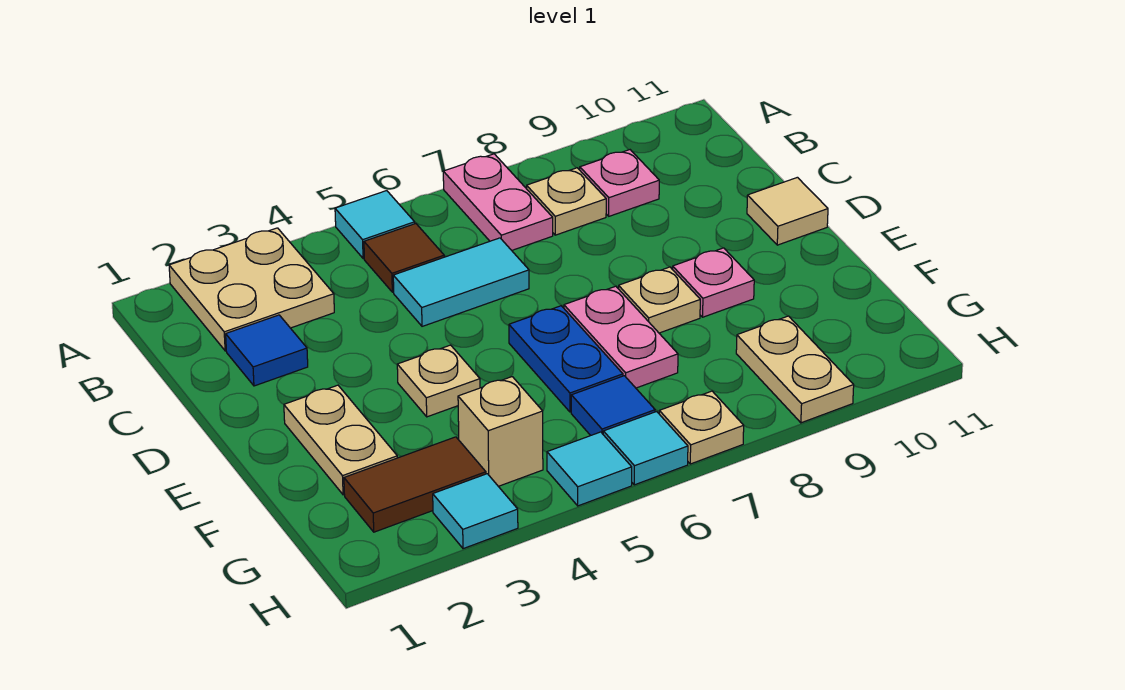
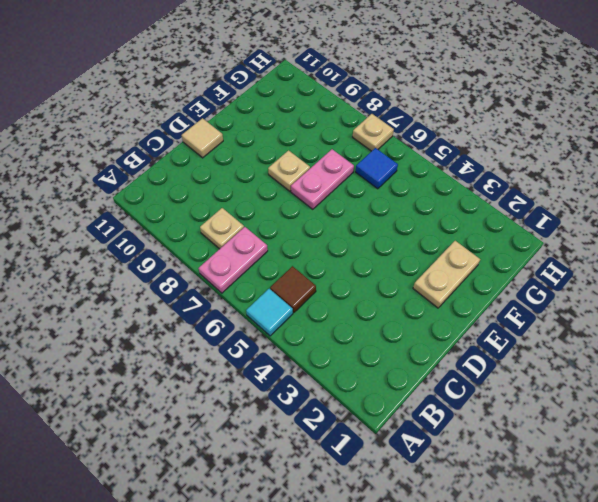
none -> tan plate A2:B3 level 1
none -> pink plate B9 level 1
none -> blue tile C2 level 1

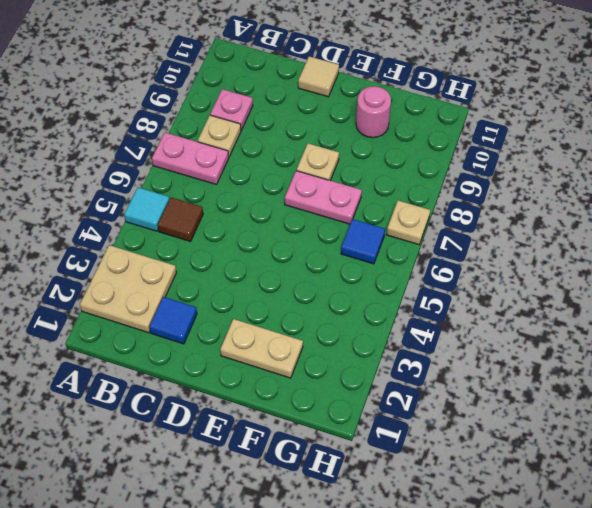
pink round brick F10 level 1 -> none
none -> cyan tile C5:C6 level 1
none -> tan plate E4 level 1
none -> blue plate E6:F6 level 1

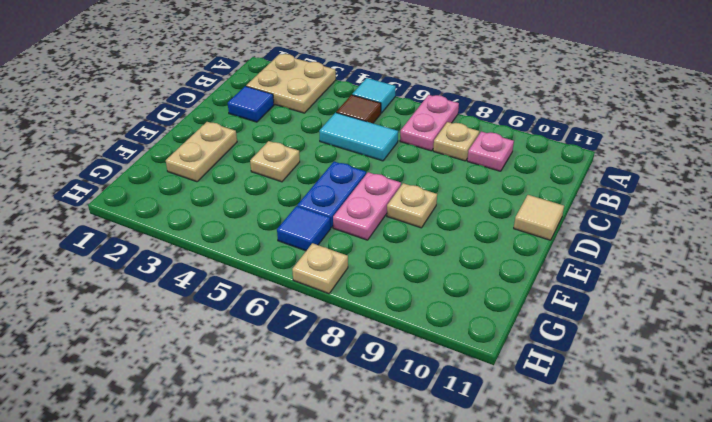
none -> pink plate E9 level 1
none -> brown tile G2:G3 level 1
none -> tan brick G4 level 1

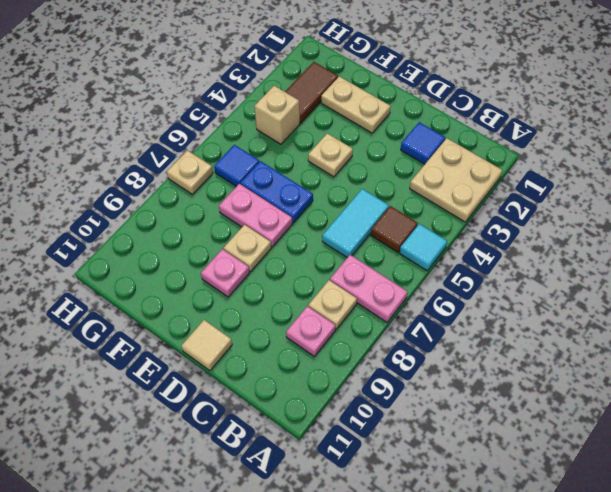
none -> tan plate G9:H9 level 1
none -> cyan tile H3 level 1
none -> cyan tile H5 level 1

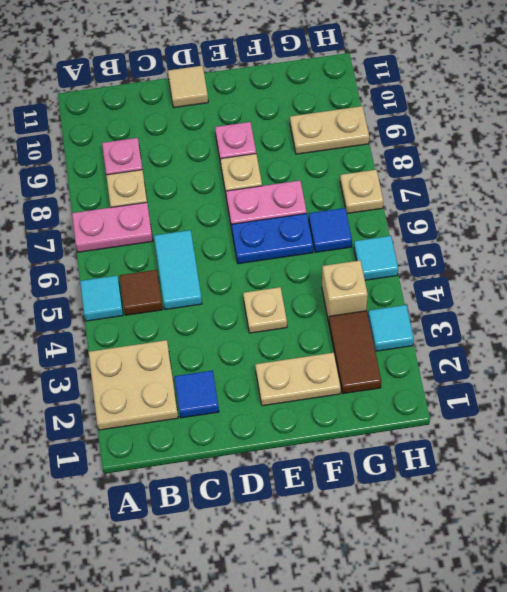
none -> cyan tile H6 level 1

